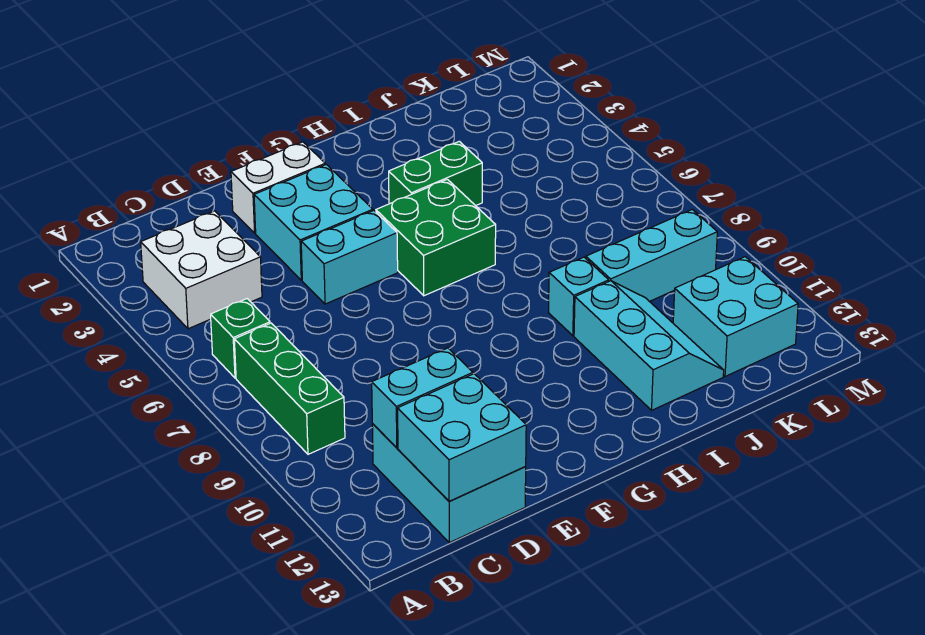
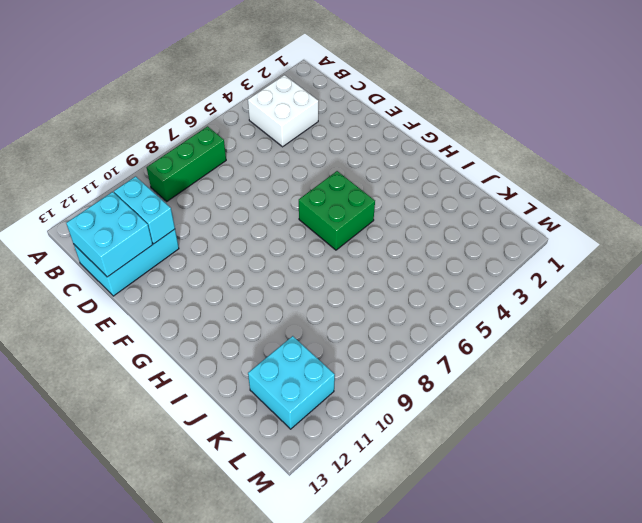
none -> green brick B6 level 1
none -> white brick E2:F2 level 1
none -> cyan brick E3:F4 level 1

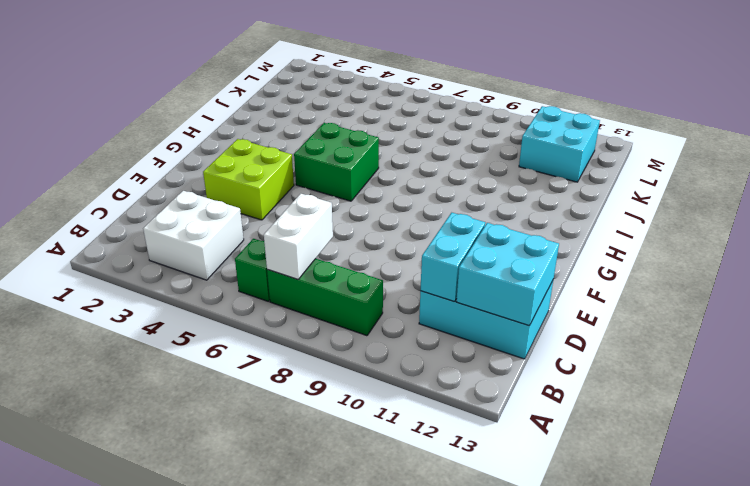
white brick B7:C7 level 2 -> white brick E2:F2 level 1
lime brick E3:F4 level 1 -> cyan brick E3:F4 level 1
none -> cyan brick E5:F5 level 1
none -> green brick H4:I4 level 1
none -> cyan brick I9 level 1

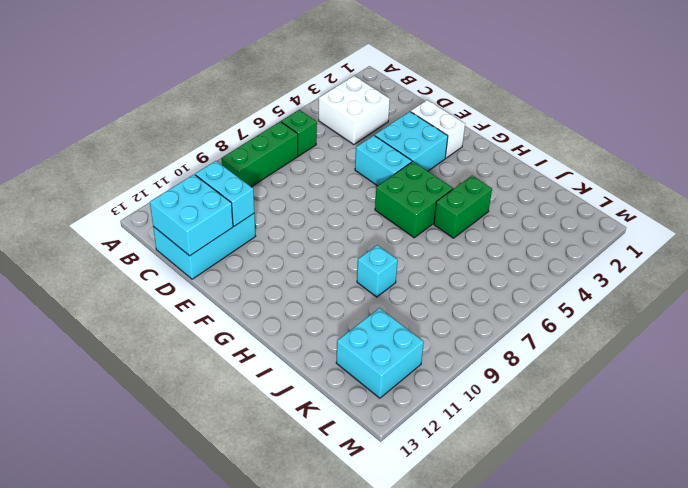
green brick I4:I5 level 1 -> green brick H4:I4 level 1
none -> cyan slope I10:J12 level 1 top I
none -> cyan brick J9:L9 level 1

